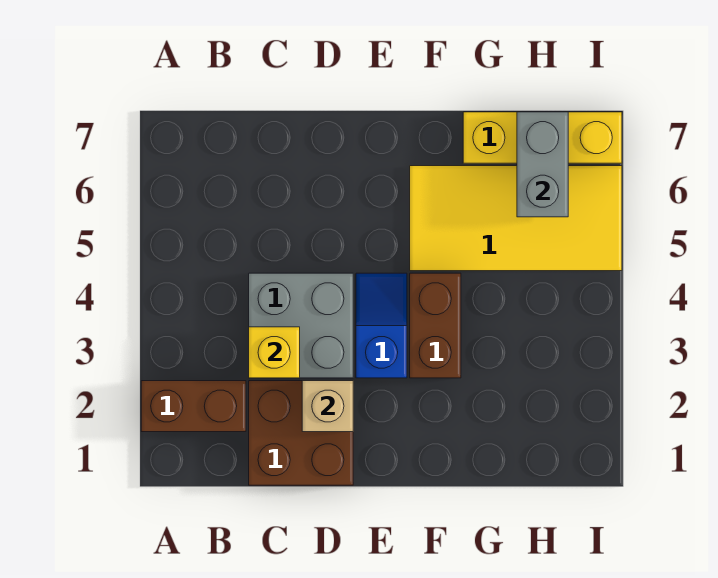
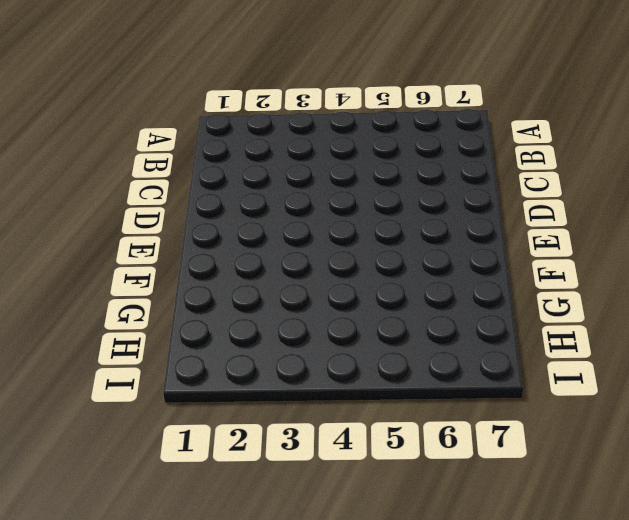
none -> brown brick A2:B2 level 1
none -> brown brick C1:D2 level 1

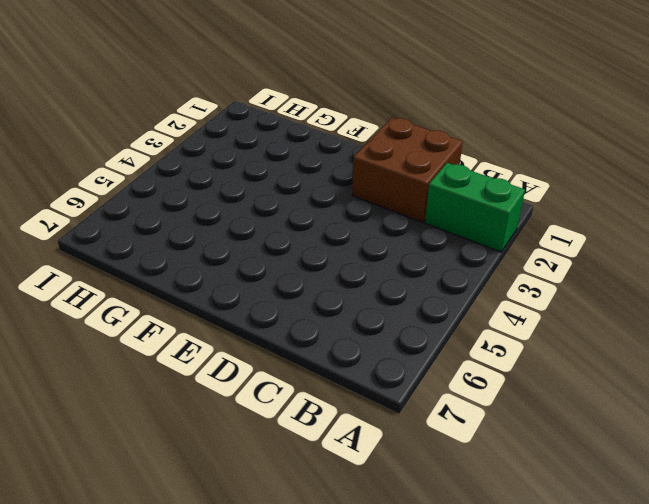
green brick A2:B2 level 1 -> brown brick A2:B2 level 1
none -> grey brick C3:D4 level 1
none -> blue slope E3:E4 level 1 top 3

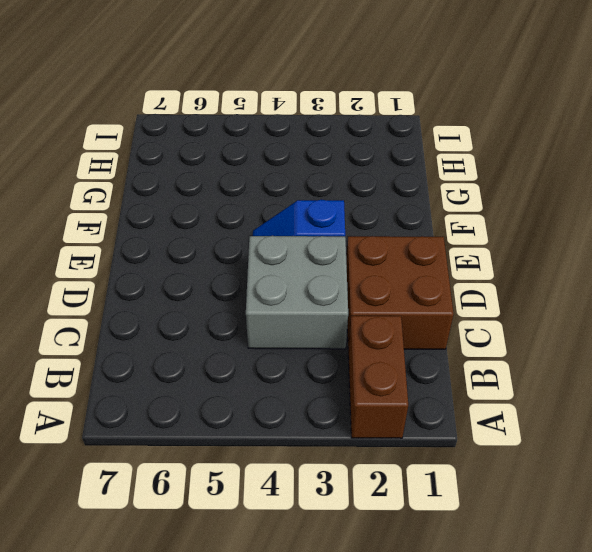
none -> brown brick F3:F4 level 1
none -> yellow tile F5:I6 level 1

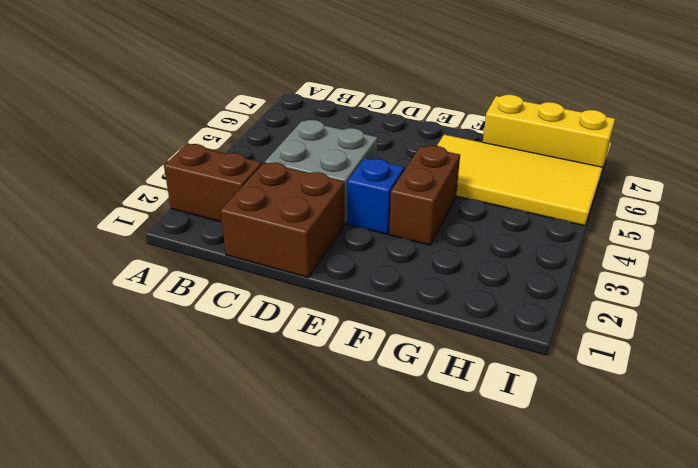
none -> yellow brick C3 level 2
none -> tan brick D2 level 2

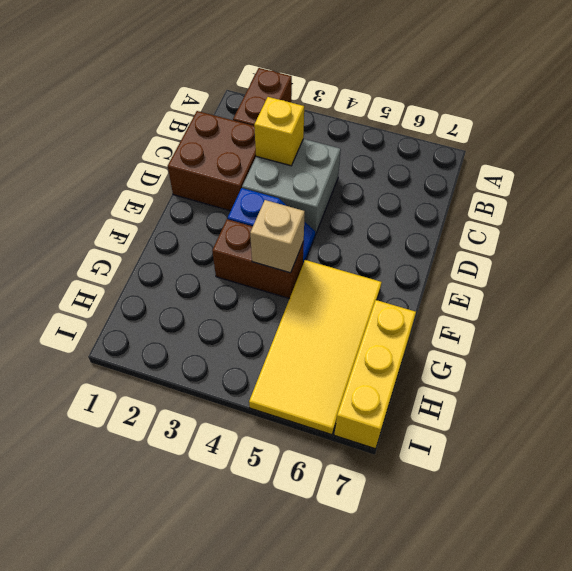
tan brick F4 level 2 -> tan brick D2 level 2
none -> grey brick H6:H7 level 2

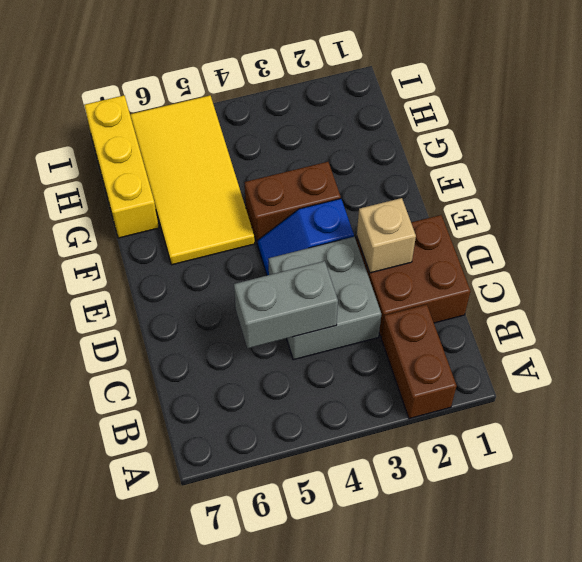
grey brick C4:C5 level 2 -> grey brick H6:H7 level 2
none -> yellow brick C3 level 2

